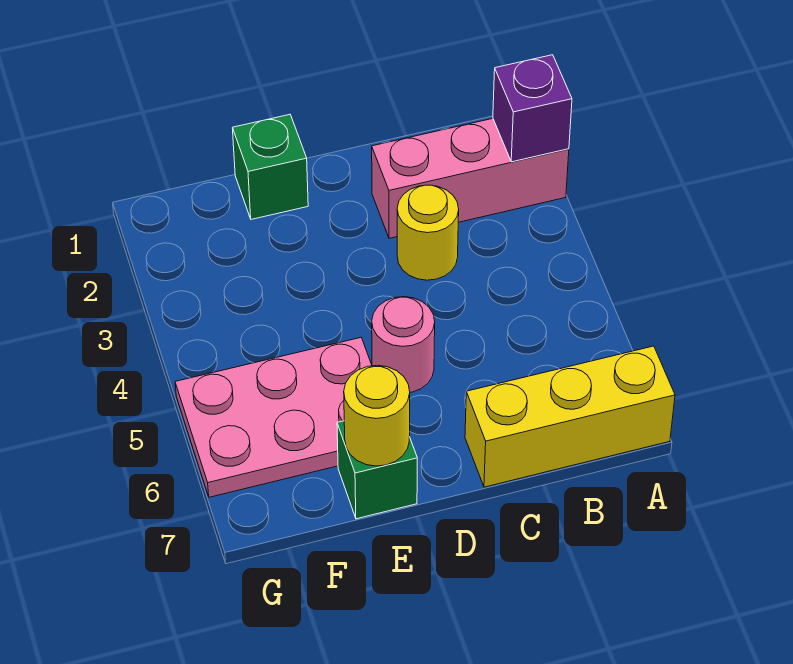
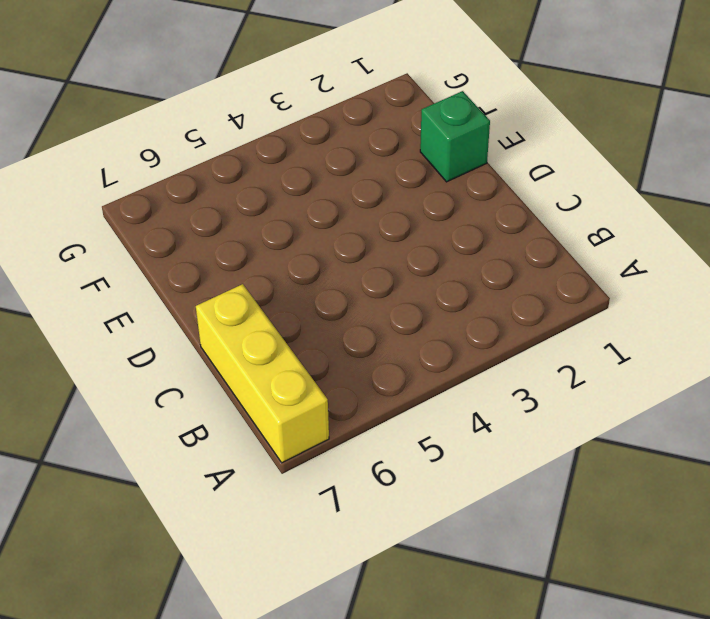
none -> pink brick A2:C2 level 1
none -> yellow round brick C3 level 1

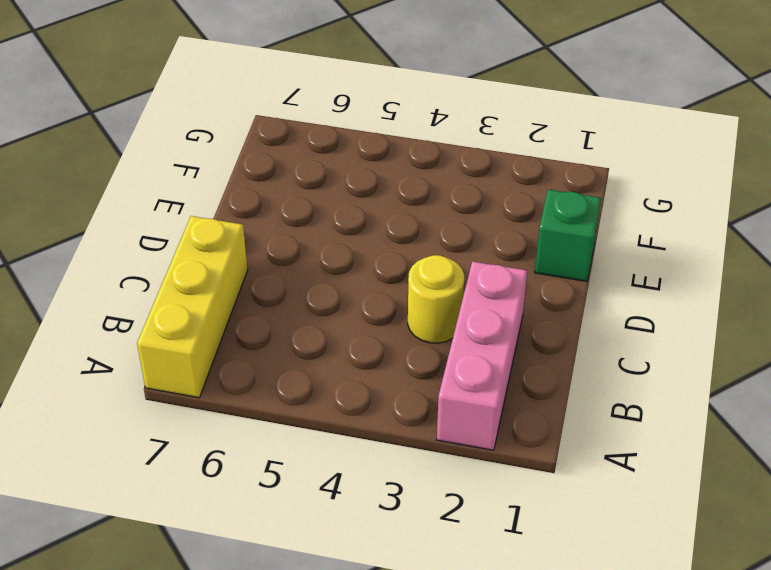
none -> pink round brick D5 level 1
none -> pink plate E5:G6 level 1

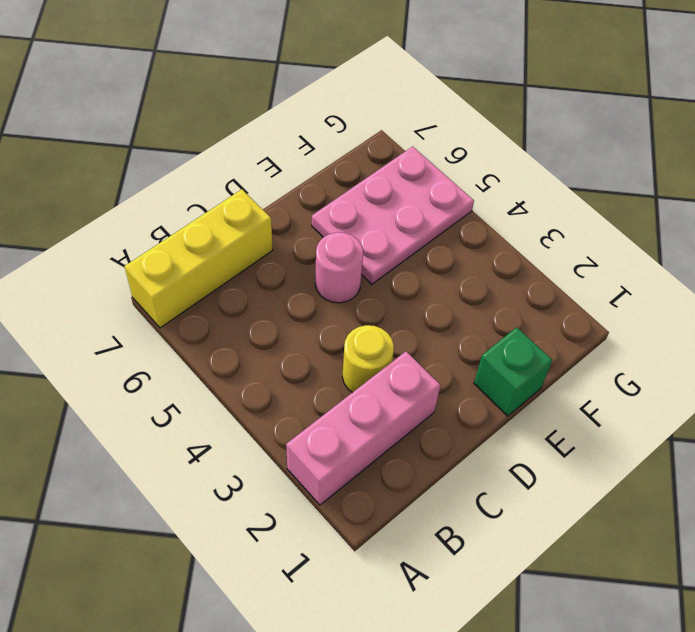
none -> green brick E7 level 1
none -> purple brick A2 level 2

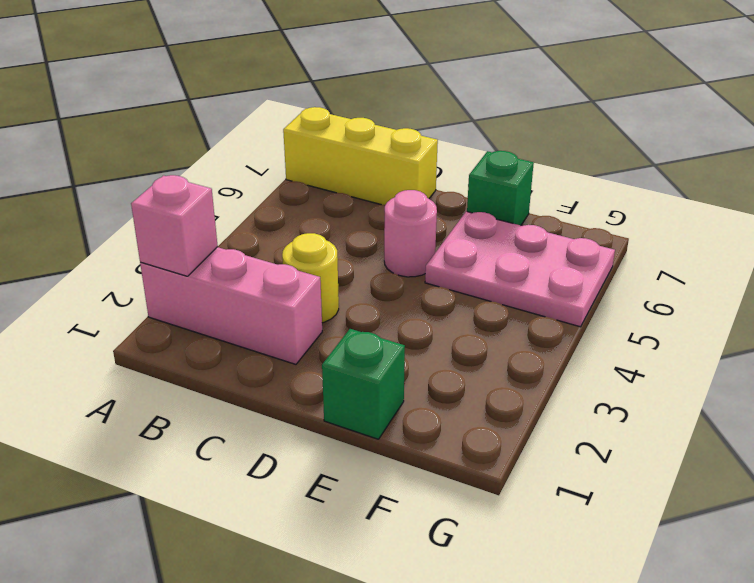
pink brick A2 level 2 -> purple brick A2 level 2
none -> yellow round brick E7 level 2

